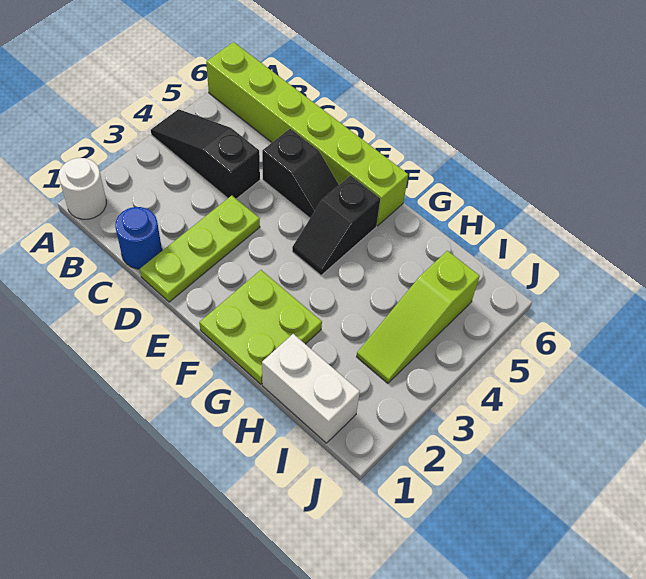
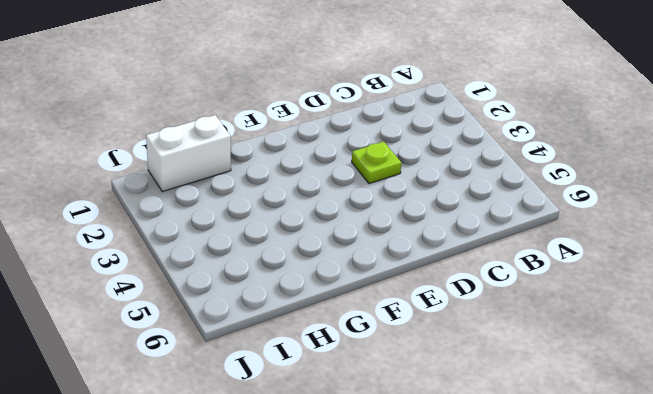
lime plate D3 level 1 -> lime plate D1:D3 level 1
none -> white round brick A1 level 1
none -> black slope A4:C4 level 1 top C

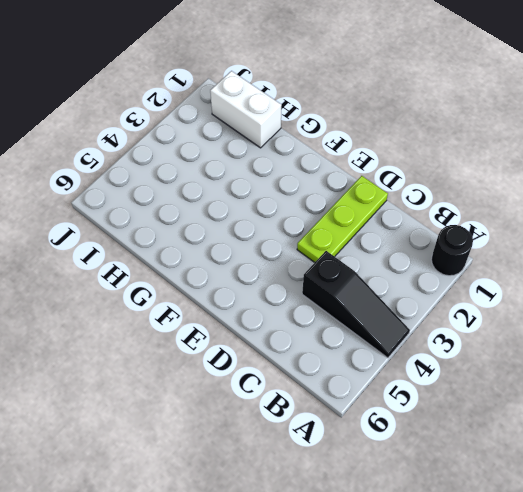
black round brick A1 level 1 -> white round brick A1 level 1
none -> lime brick A6:F6 level 1
none -> blue round brick C1 level 1

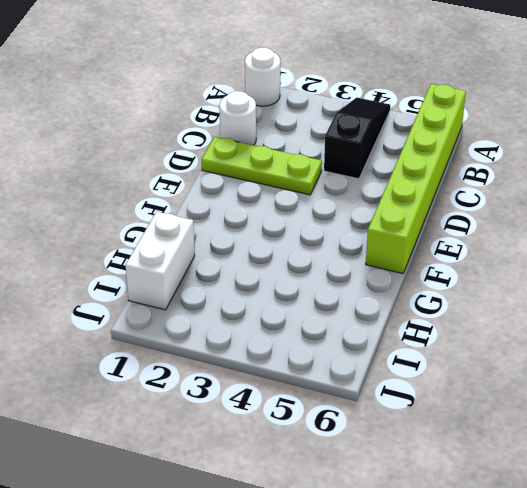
white round brick C1 level 1 -> blue round brick C1 level 1
none -> black slope D5:E5 level 1 top D
none -> lime plate F1:G2 level 1

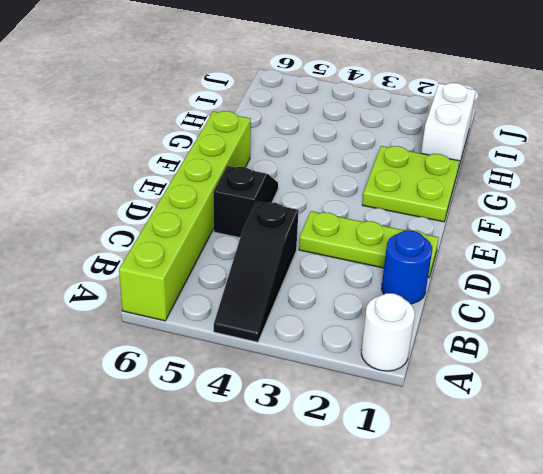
none -> black slope F4:F5 level 1 top 5
none -> lime slope I3:I5 level 1 top 5

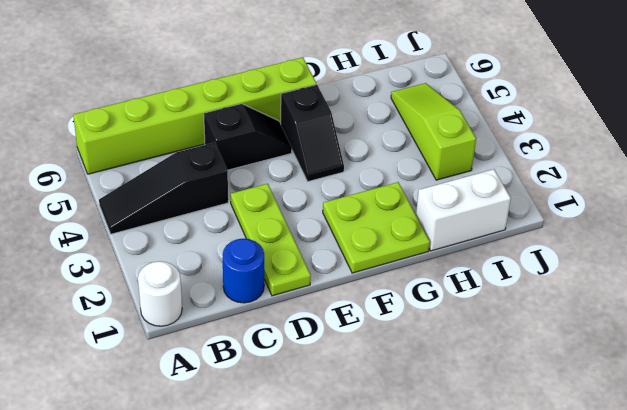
lime slope I3:I5 level 1 top 3 -> lime slope I3:I5 level 1 top 5

